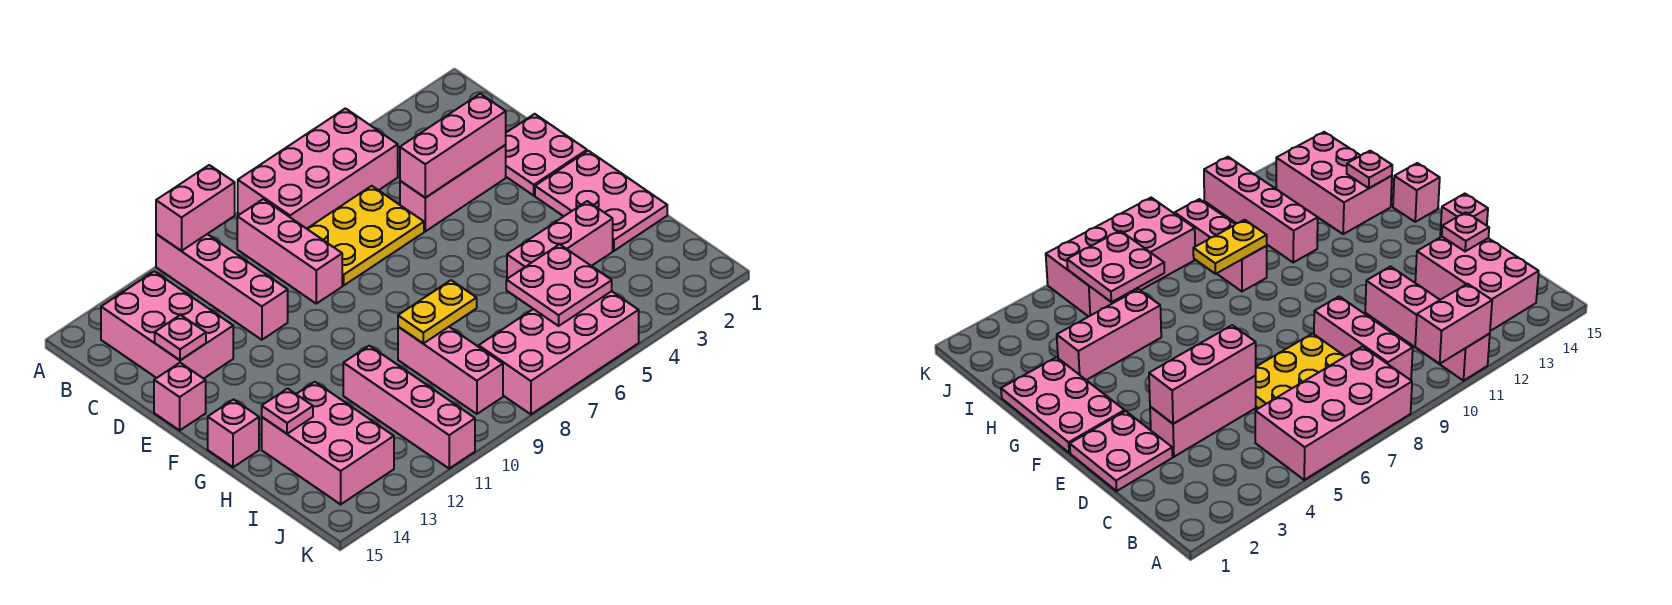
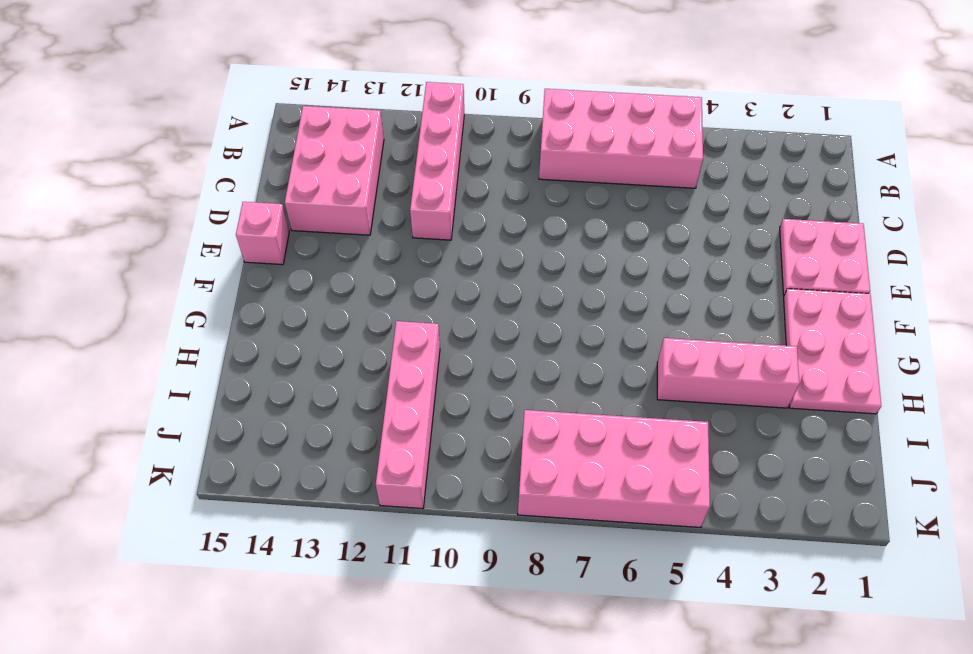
none -> pink brick B9:D9 level 1
none -> yellow plate C6:D8 level 1
none -> pink brick D3:D5 level 1

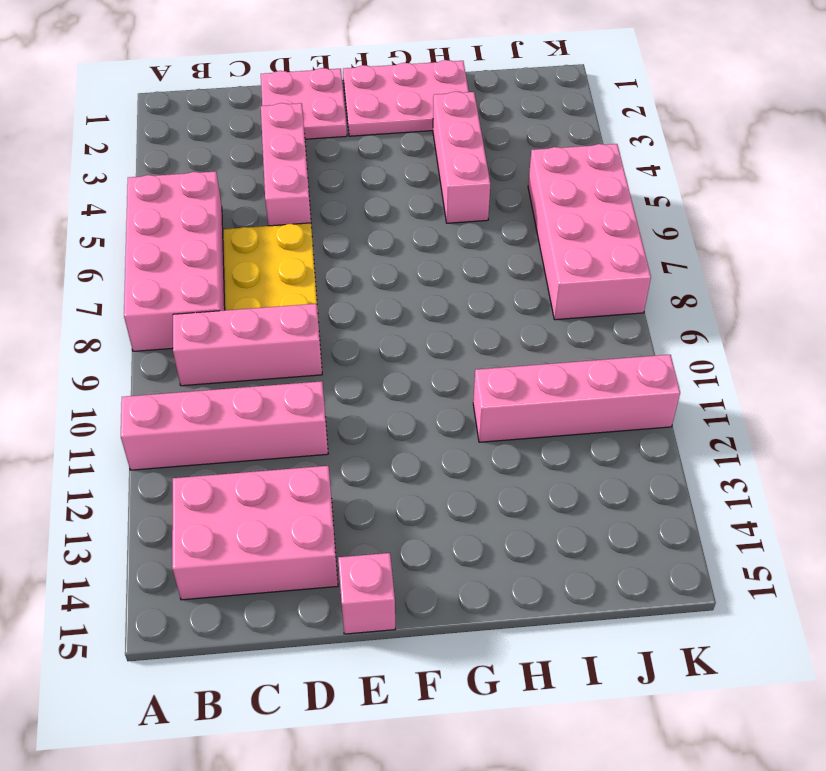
none -> pink brick G15 level 1
none -> pink brick H9:J9 level 1
none -> pink brick H13:J14 level 1

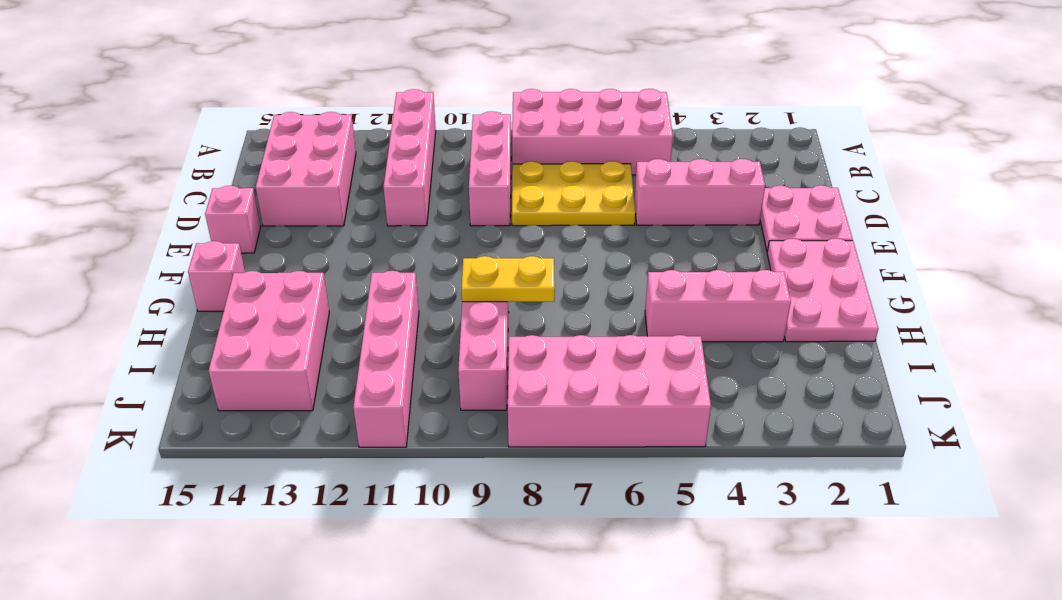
none -> pink brick A10:A11 level 2
none -> pink brick D3:D5 level 2
none -> pink plate D14 level 2

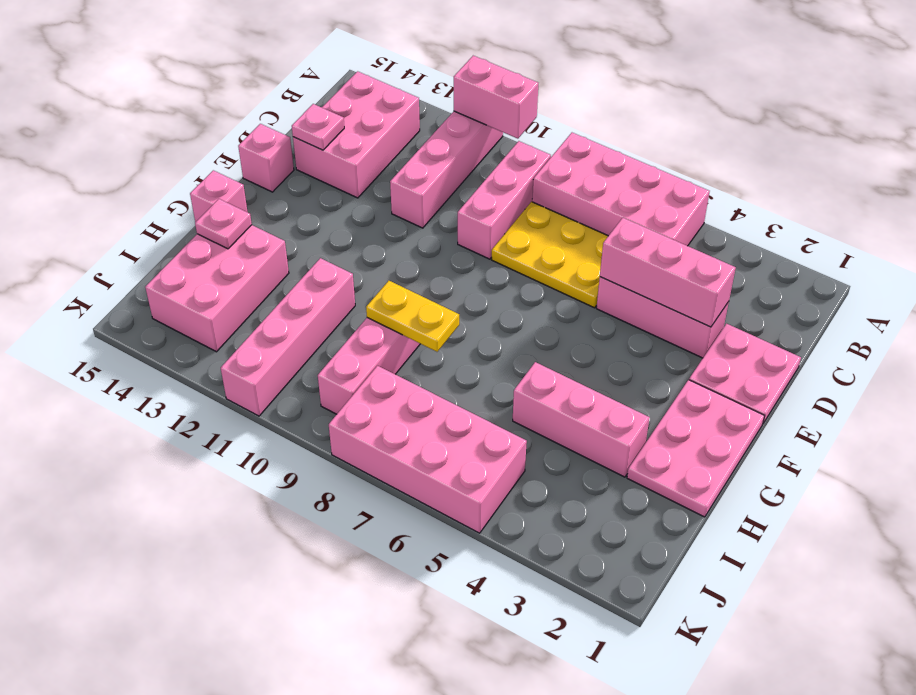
none -> pink plate I5:J6 level 2

